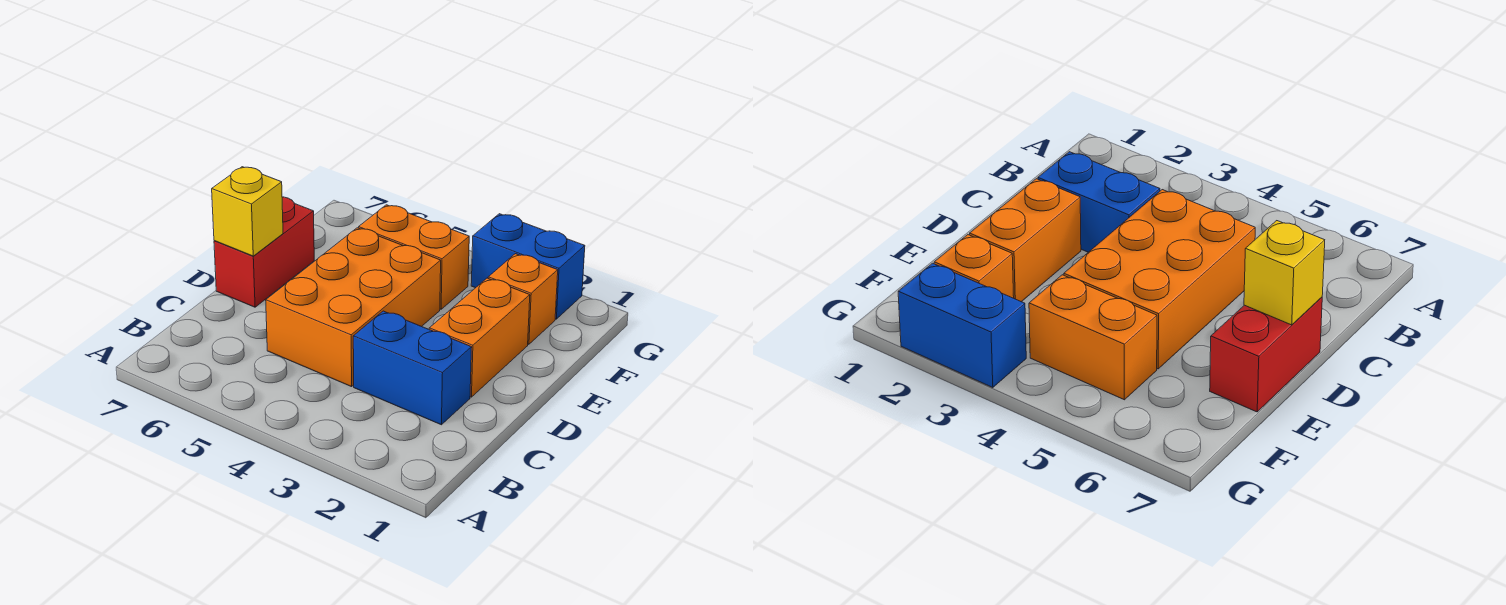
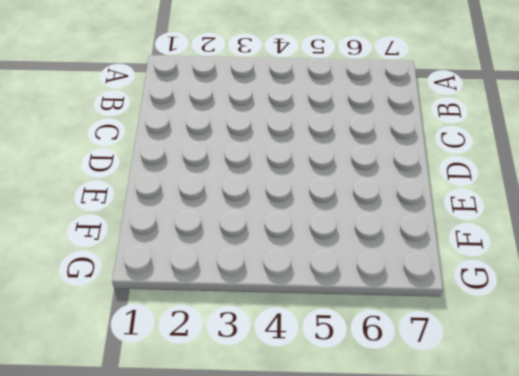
none -> blue brick C2:C3 level 1
none -> orange brick C4:E5 level 1

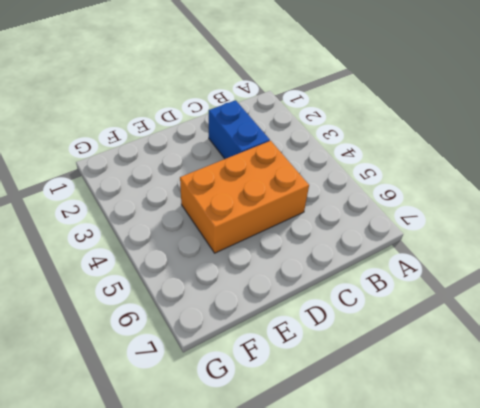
none -> orange brick D2:E2 level 1
none -> red brick D7:E7 level 1

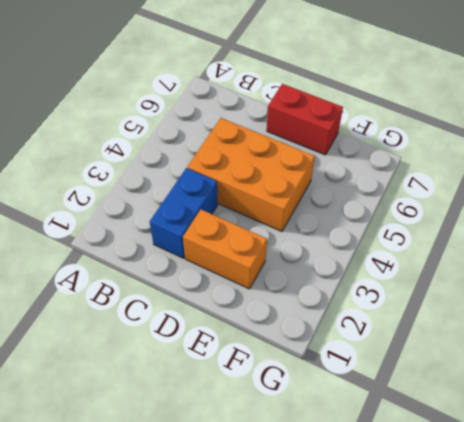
none -> orange brick F2 level 1
none -> orange brick F4:F5 level 1

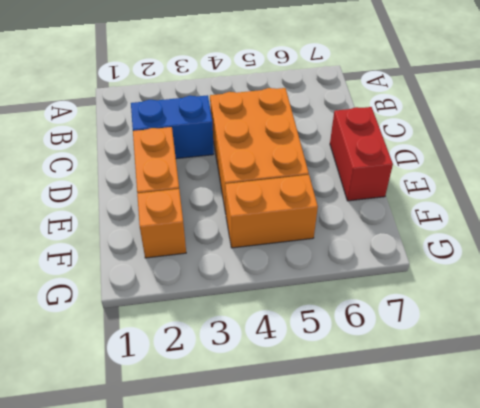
none -> blue brick G2:G3 level 1
none -> yellow brick D7 level 2

